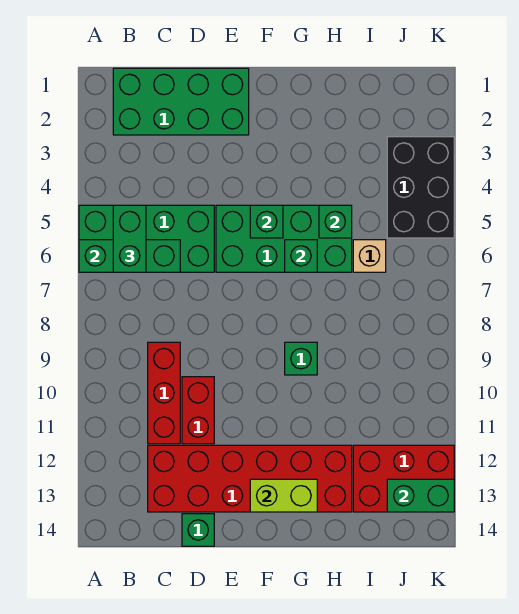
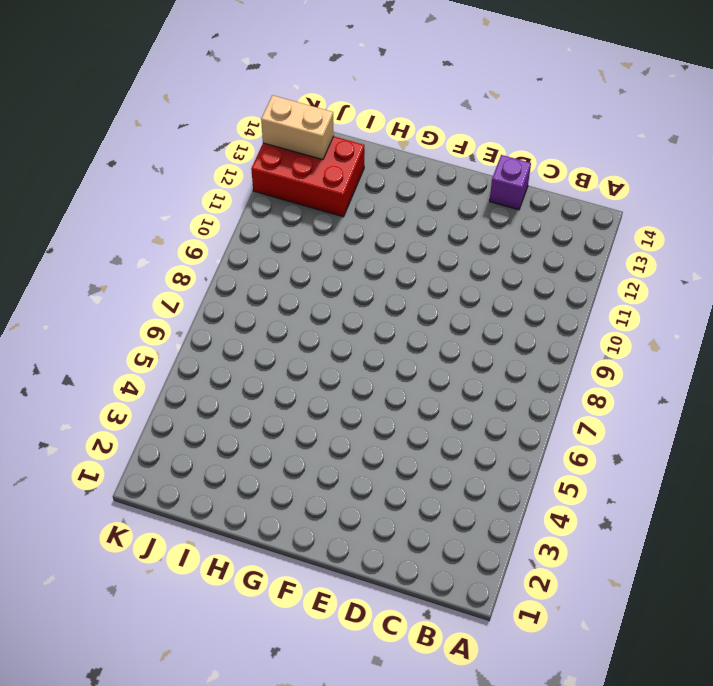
purple brick D14 level 1 -> green brick D14 level 1
tan brick J13:K13 level 2 -> green brick J13:K13 level 2
none -> green brick A5:D6 level 1
none -> green brick B1:E2 level 1
none -> red brick C9:C11 level 1

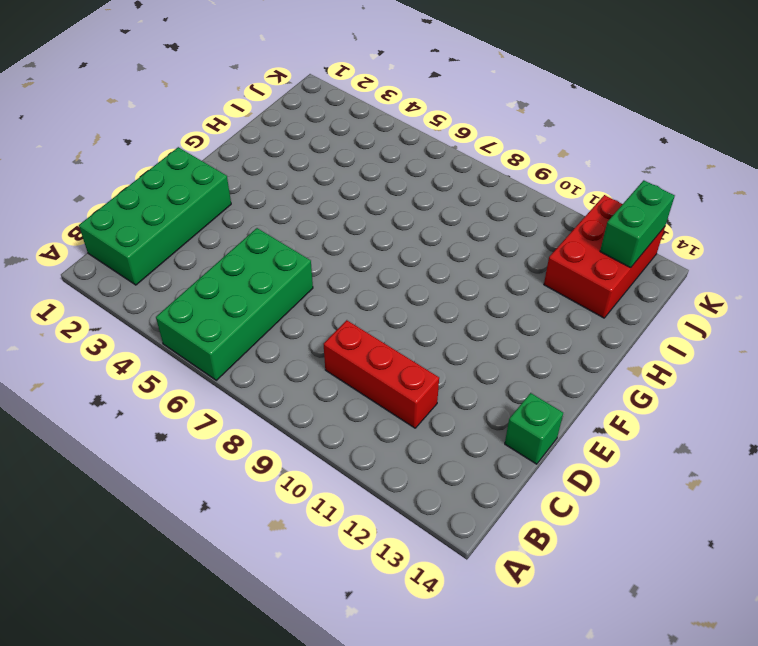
none -> red brick C12:H13 level 1
none -> red brick D10:D11 level 1
none -> green brick E5:H6 level 1

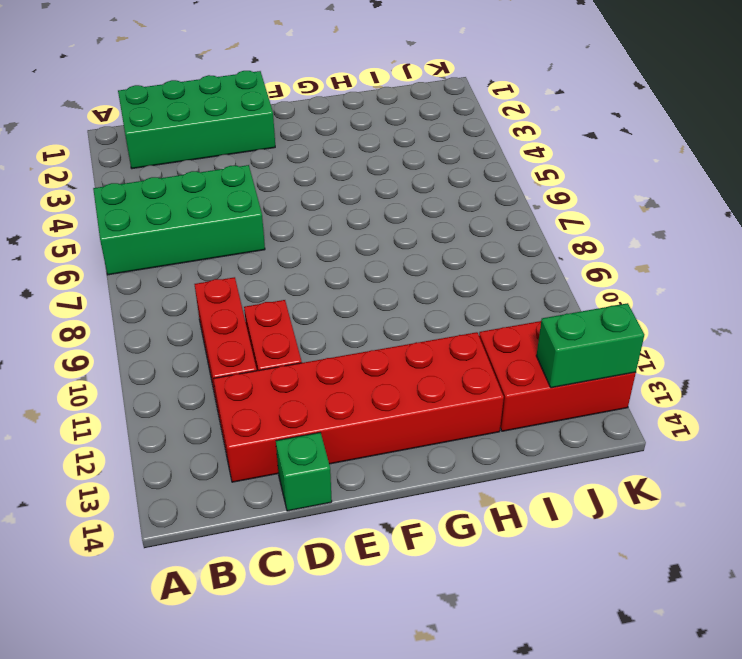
none -> green brick E5:H6 level 1
none -> green brick G9 level 1
none -> tan brick I6 level 1

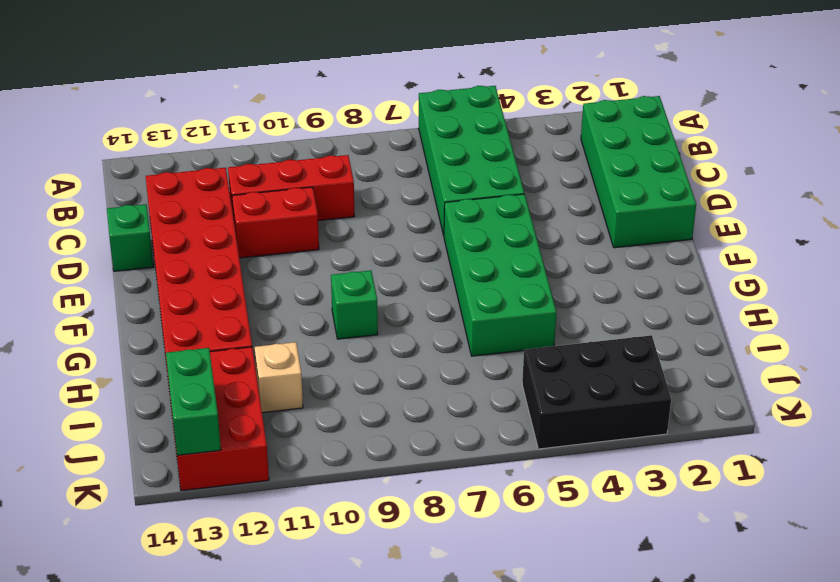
tan brick I11 level 1 -> tan brick I6 level 1
none -> green brick A6:C6 level 2
none -> green brick F5 level 2
none -> lime brick F13:G13 level 2

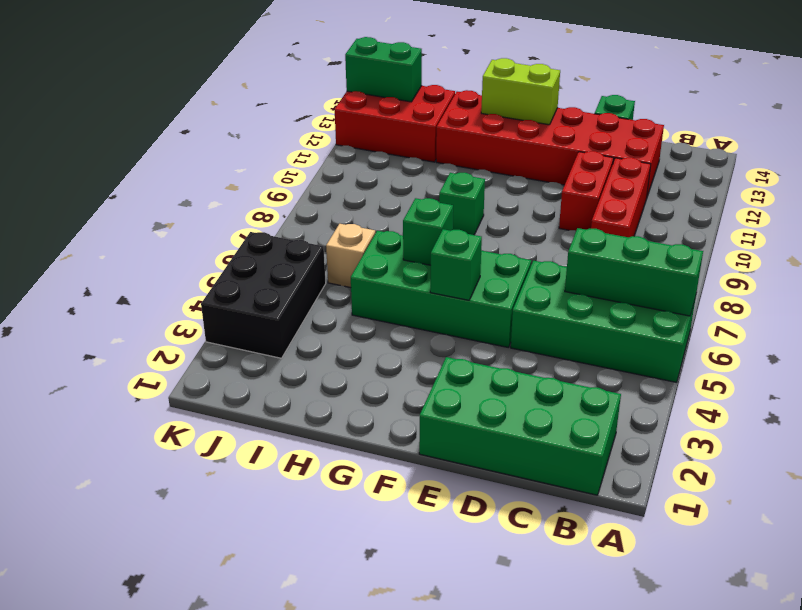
none -> green brick H5 level 2
none -> green brick B5:B6 level 3

